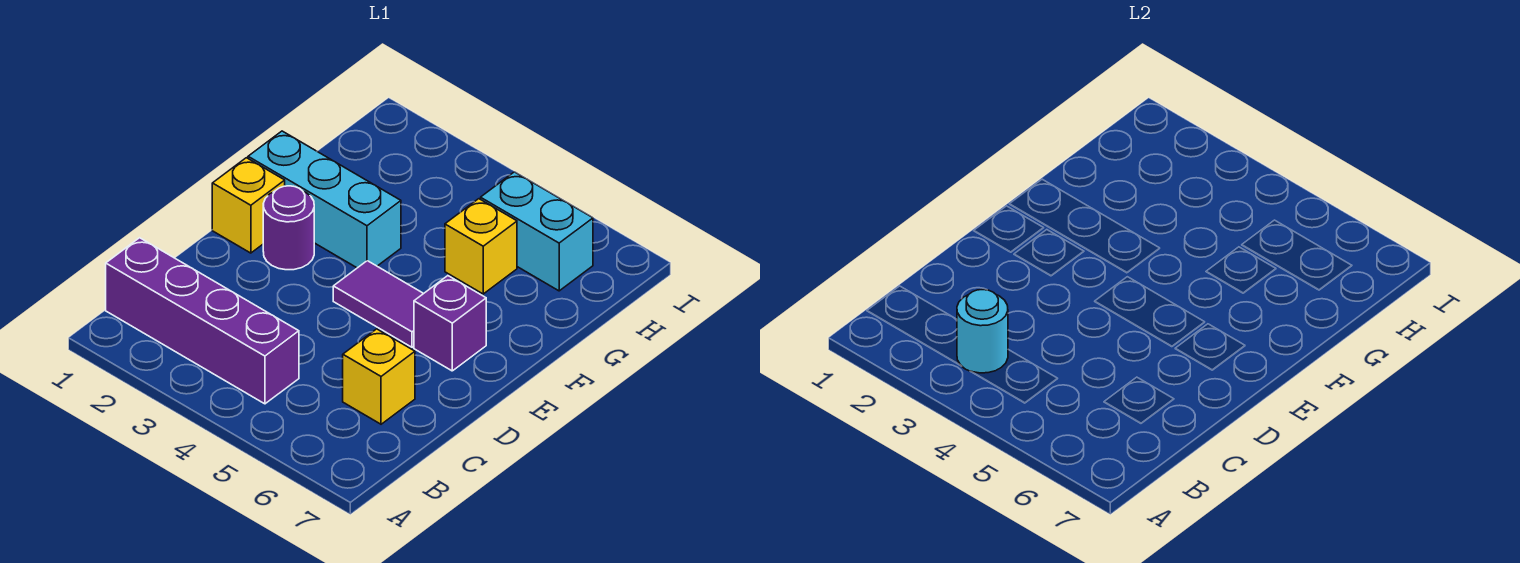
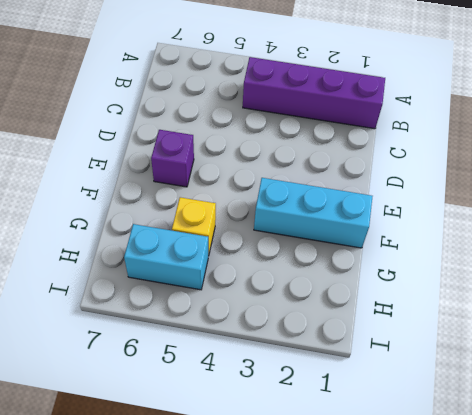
none -> yellow brick C6 level 1
none -> yellow brick E1 level 1

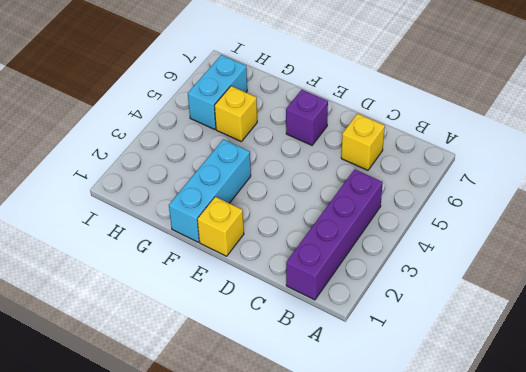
none -> purple round brick E2 level 1
none -> purple tile E4:E5 level 1

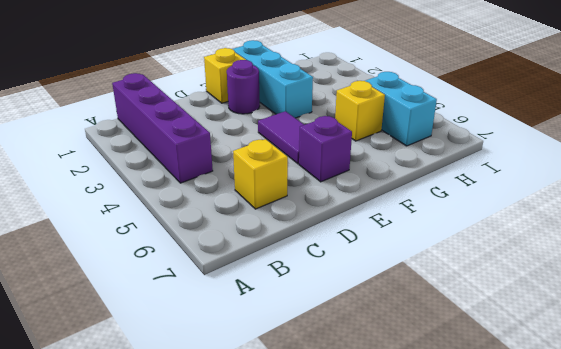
none -> cyan round brick B3 level 2

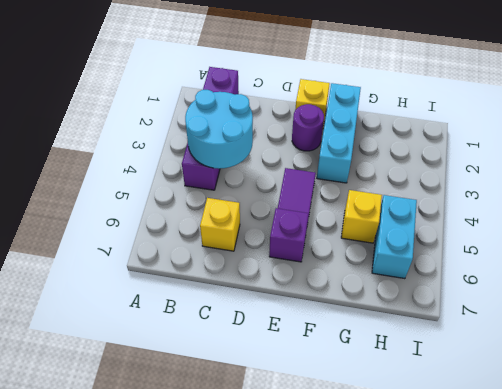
cyan round brick B3:C4 level 2 -> cyan round brick B3 level 2

